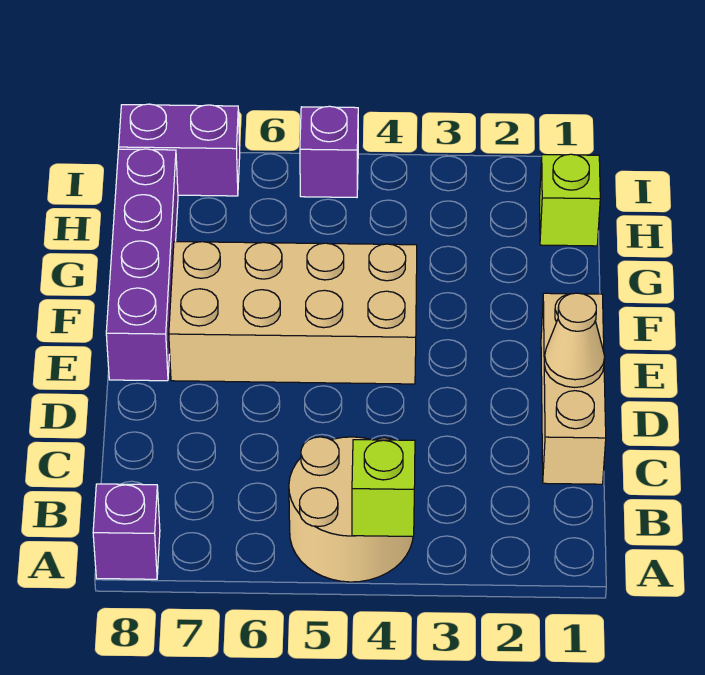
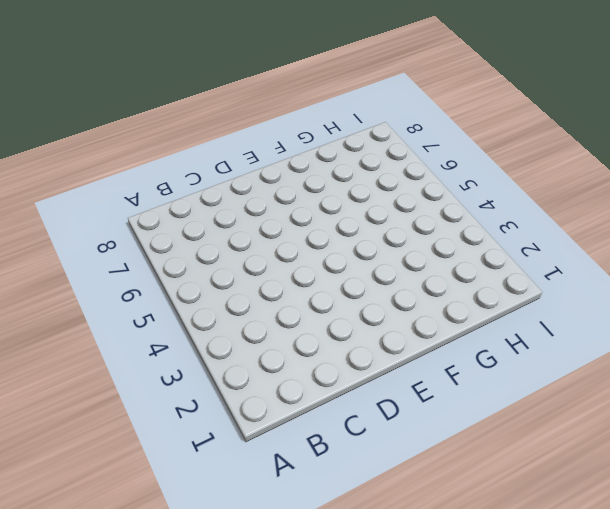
none -> tan round brick A4:B5 level 1
none -> purple brick A8 level 1

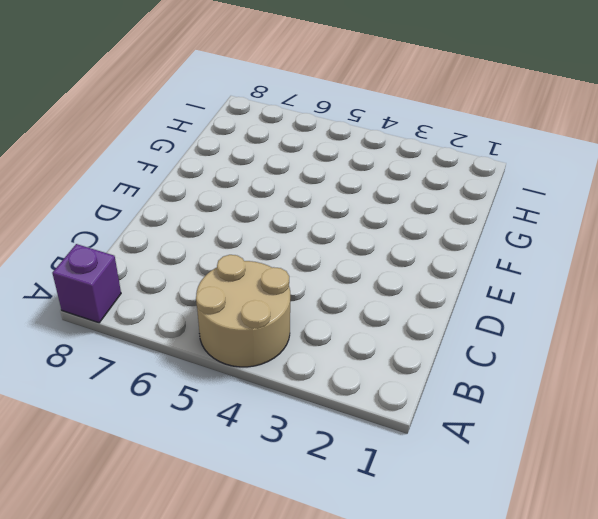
none -> tan brick C1:E1 level 1
none -> tan brick E4:F7 level 1

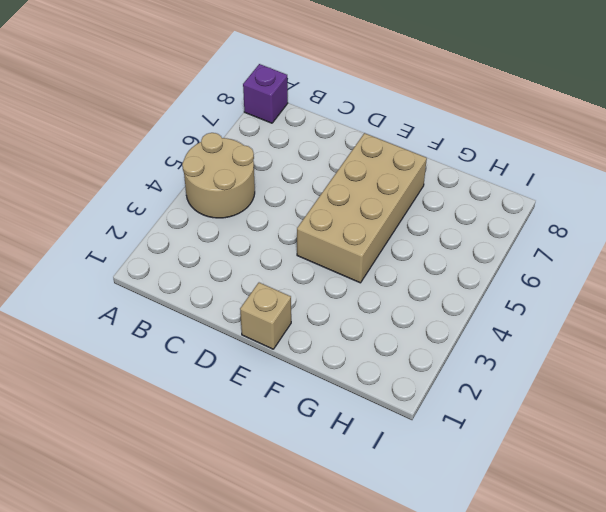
tan brick E1 level 1 -> tan brick C1:E1 level 1
none -> purple brick E8:H8 level 1
none -> lime brick H1 level 1

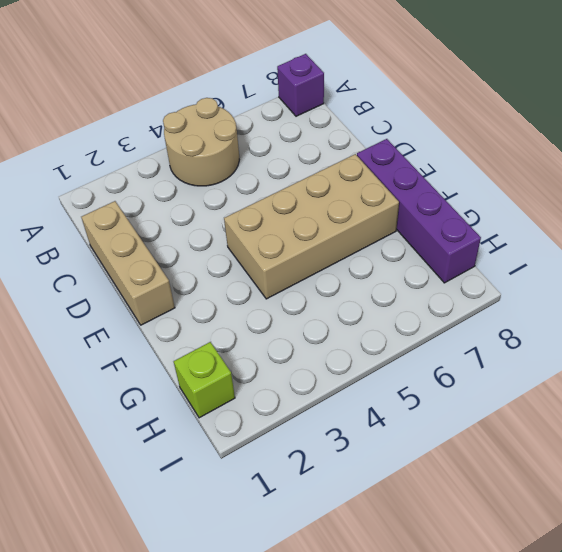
none -> purple brick I5 level 1
none -> purple brick I7:I8 level 1

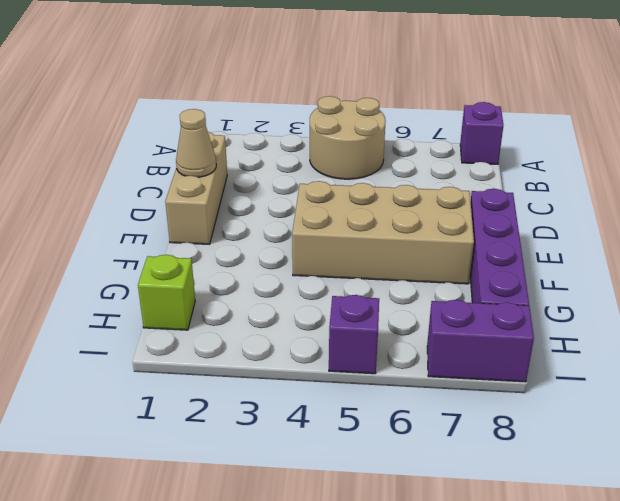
none -> lime brick A4 level 2

